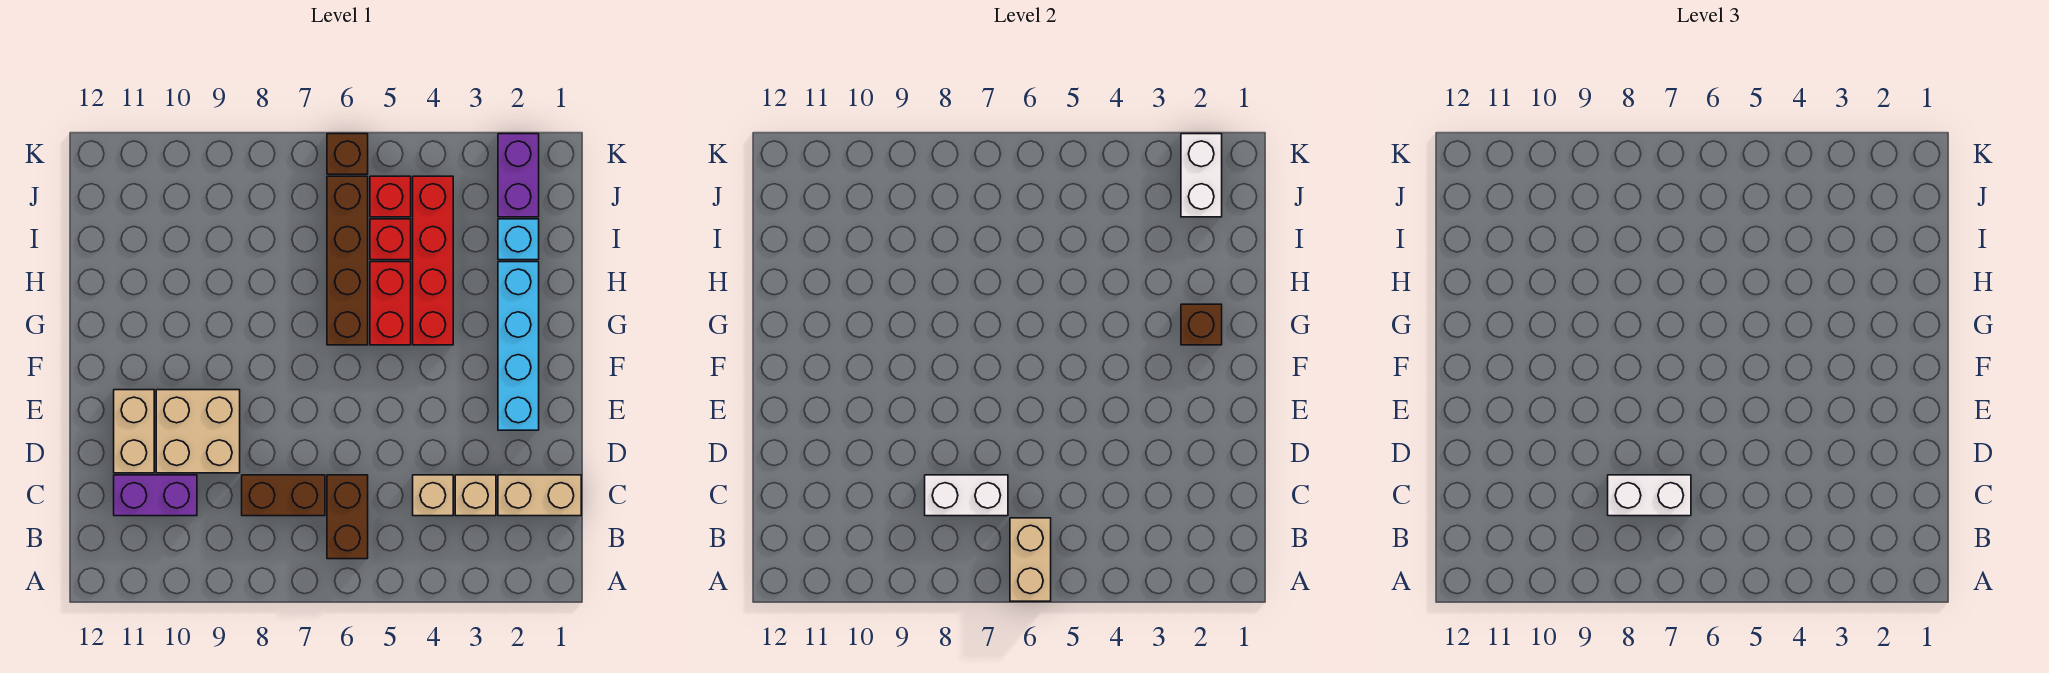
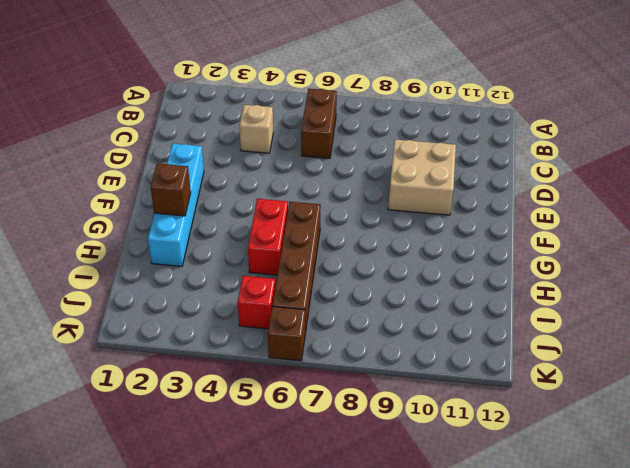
none -> tan brick C1:C2 level 1
none -> tan brick C3 level 1
none -> brown brick C7:C8 level 1

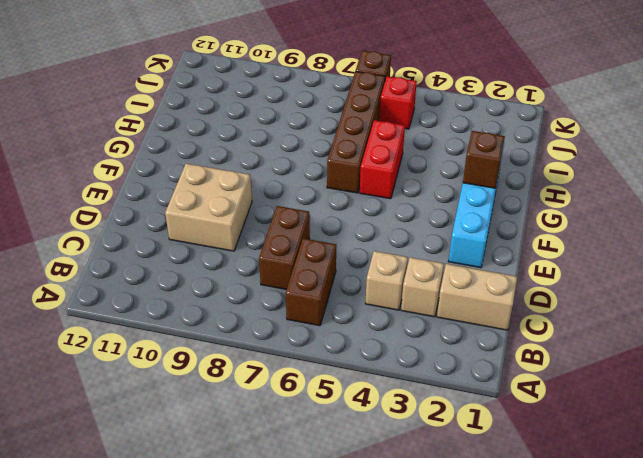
brown brick C7:D7 level 1 -> brown brick C7:C8 level 1
none -> purple brick C10:C11 level 1
none -> tan brick D11:E11 level 1
none -> red brick G4:J4 level 1

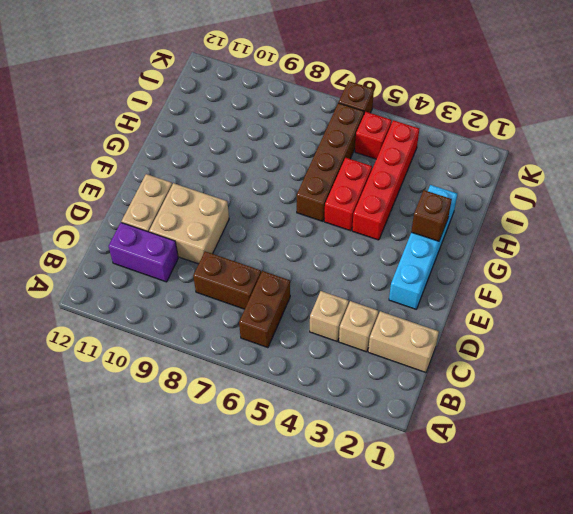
none -> cyan brick I2 level 1
none -> red brick I5 level 1
none -> purple brick J2:K2 level 1

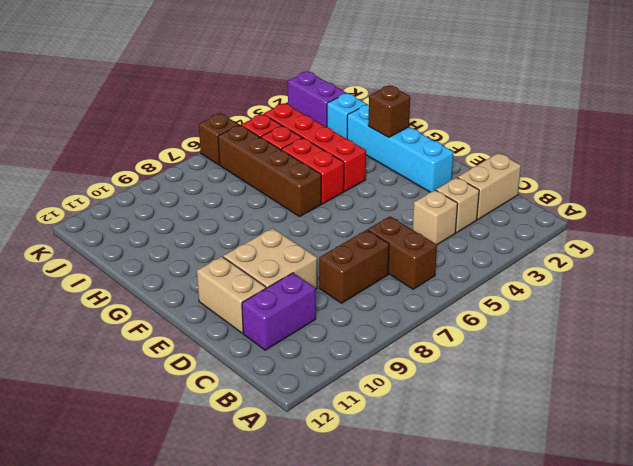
none -> tan brick A6:B6 level 2
none -> white brick C7:C8 level 2
none -> white brick J2:K2 level 2

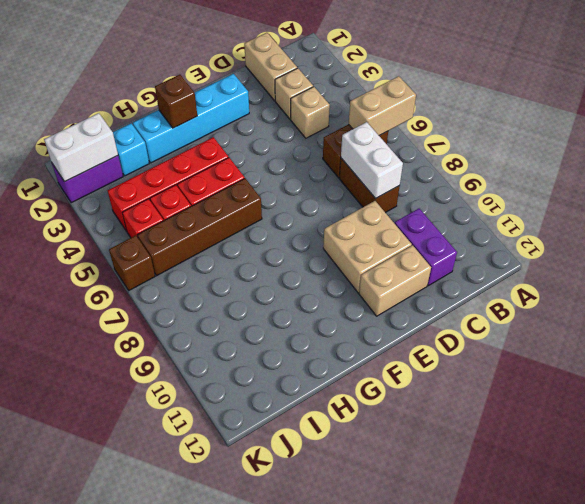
none -> white brick C7:C8 level 3

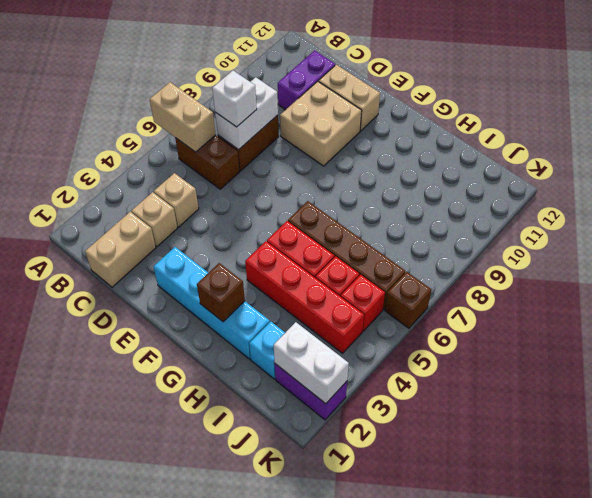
white brick C7 level 3 -> white brick C7:C8 level 3

